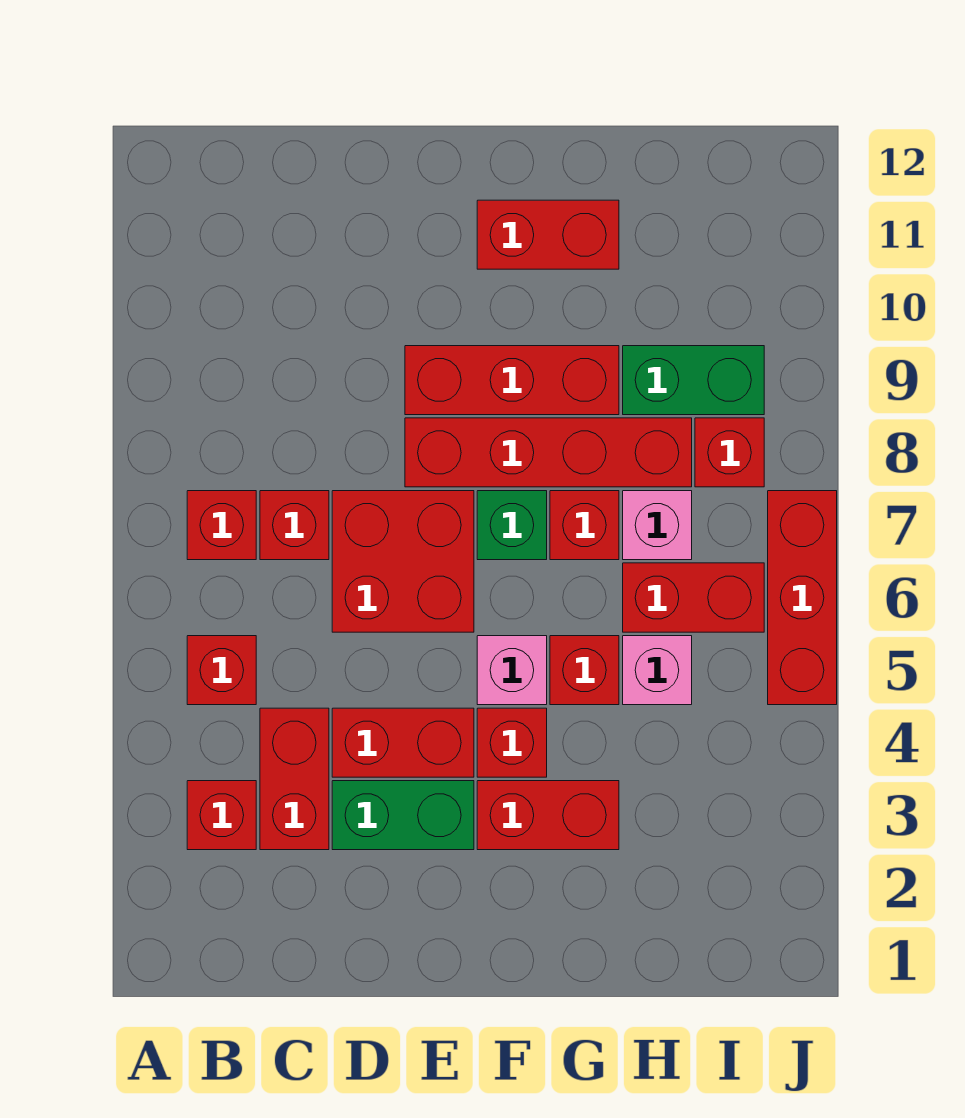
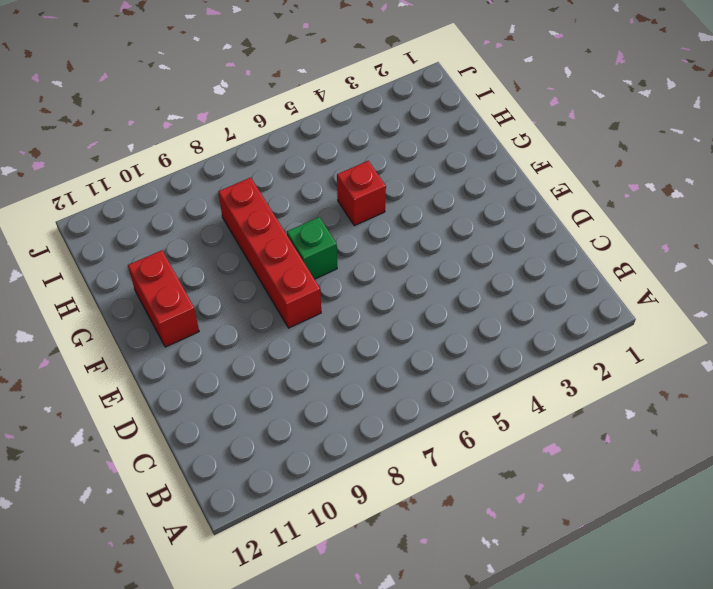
none -> red brick B3 level 1
none -> red brick B5 level 1
none -> red brick B7 level 1

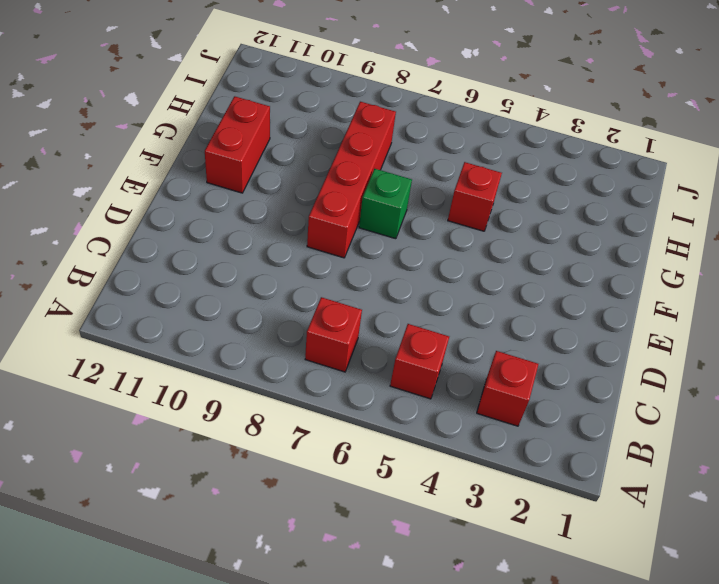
none -> red brick C3:C4 level 1
none -> red brick C7 level 1
none -> green brick D3:E3 level 1

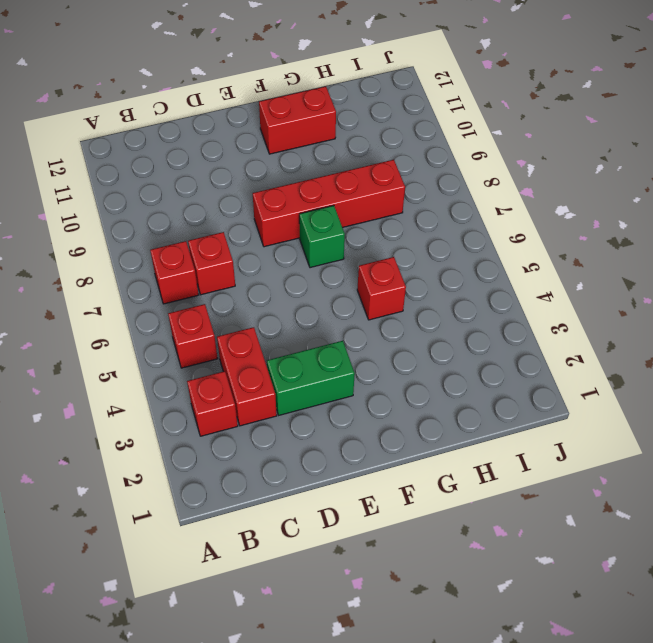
none -> red brick D4:E4 level 1
none -> red brick D6:E7 level 1
none -> red brick E9:G9 level 1

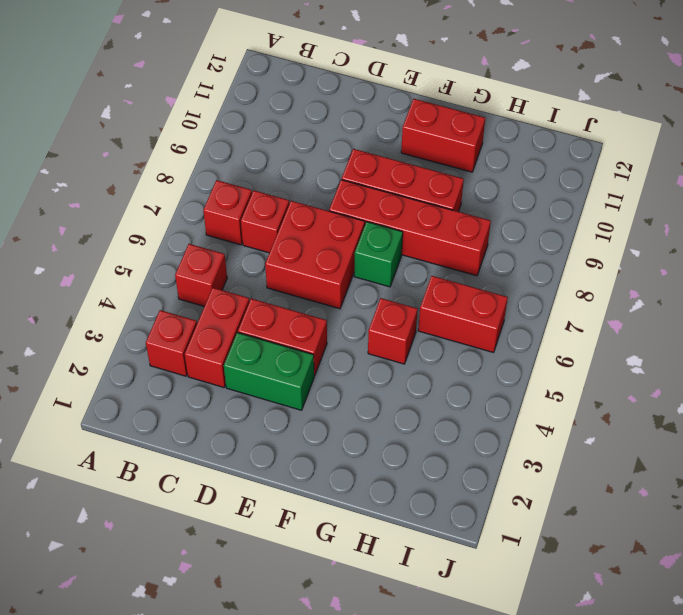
none -> red brick F3:G3 level 1
none -> red brick F4 level 1
none -> pink brick F5 level 1

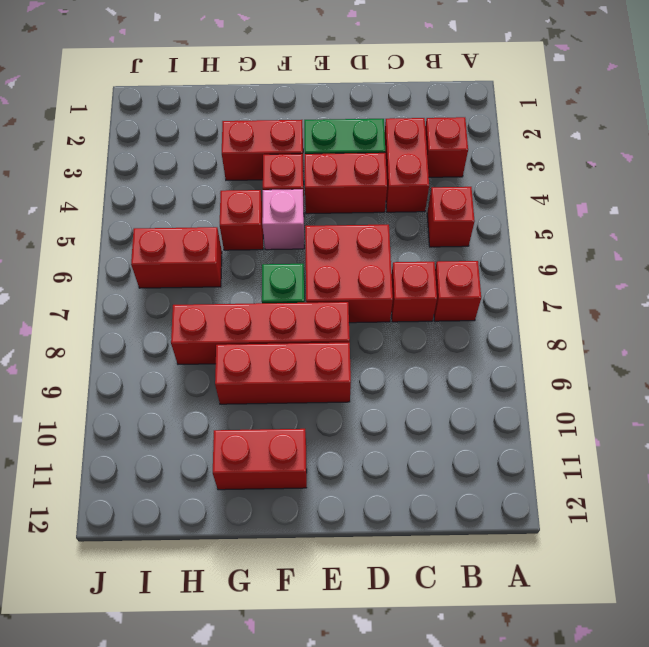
none -> red brick G7 level 1
none -> pink brick H5 level 1
none -> pink brick H7 level 1

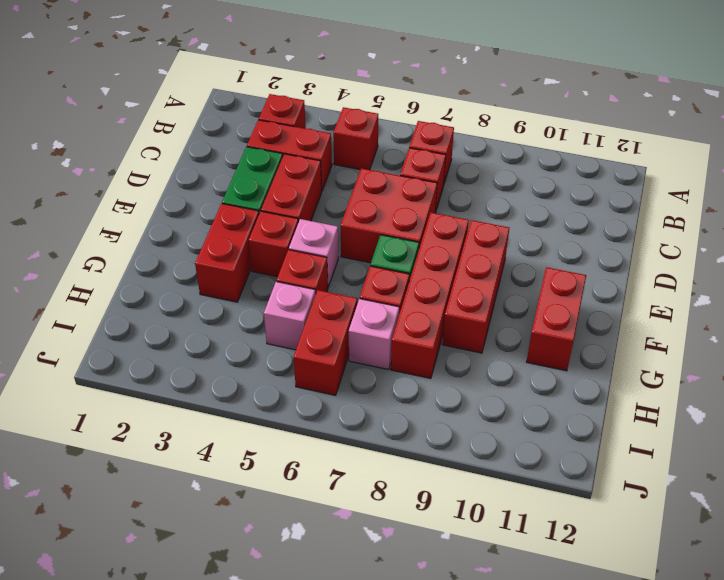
none -> green brick H9:I9 level 1
none -> red brick I8 level 1
none -> red brick J5:J7 level 1

